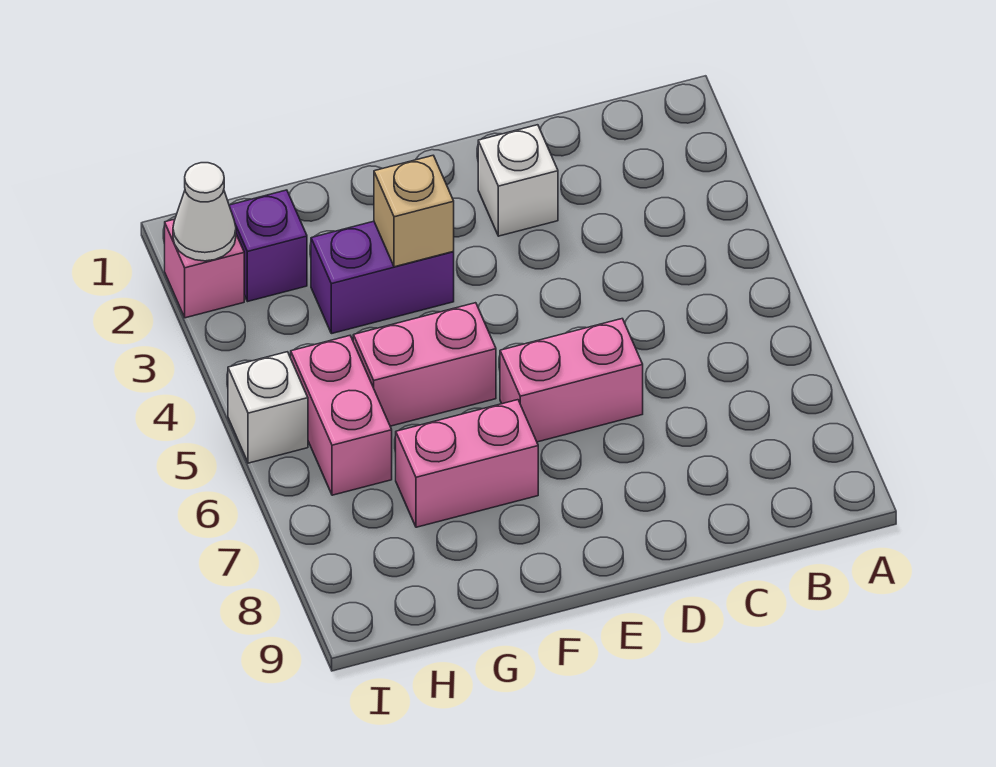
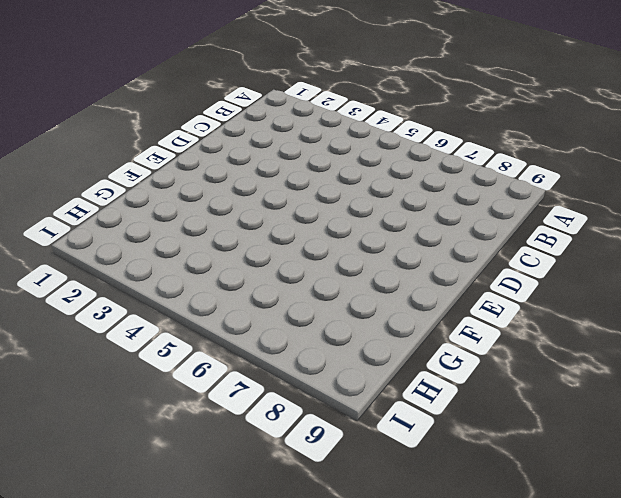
none -> white brick D2 level 1
none -> pink brick D6:E6 level 1

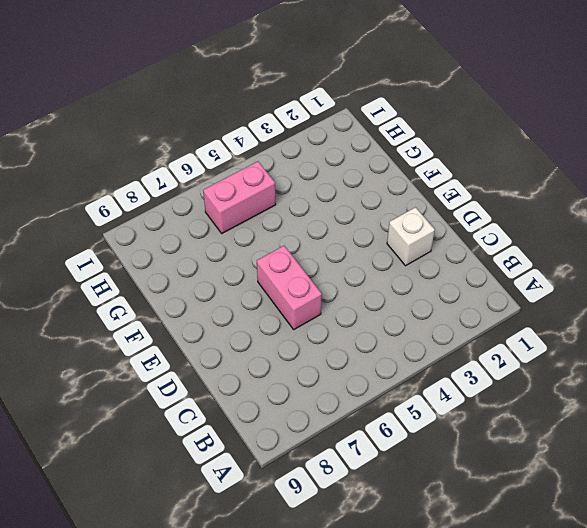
none -> purple brick F3:G3 level 1
none -> pink brick F5:G5 level 1

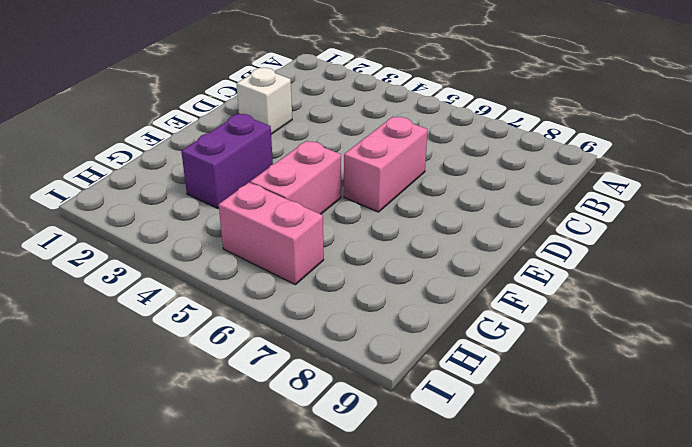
none -> pink brick F7:G7 level 1
none -> purple brick H2 level 1

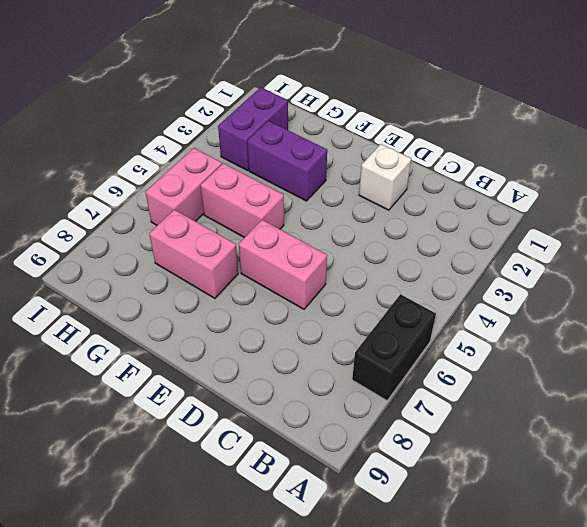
black brick A6:A7 level 1 -> none
purple brick H2:H3 level 1 -> purple brick H2 level 1
none -> pink brick I2 level 1
none -> white brick I5 level 1

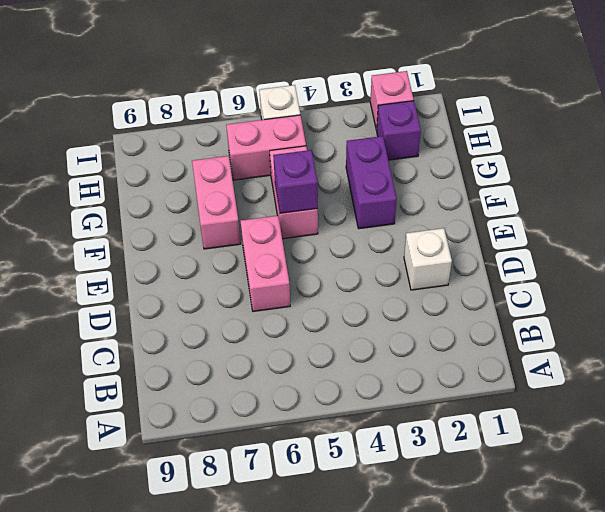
purple brick F5 level 2 -> none
none -> tan brick F3 level 2
none -> white cone I2 level 2

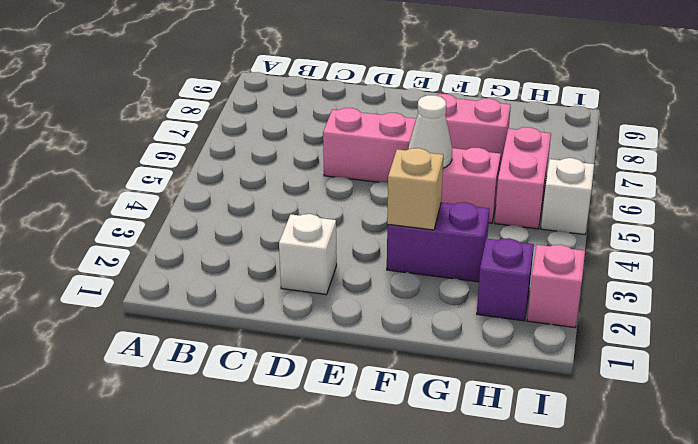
white cone F5 level 2 -> white cone I2 level 2

